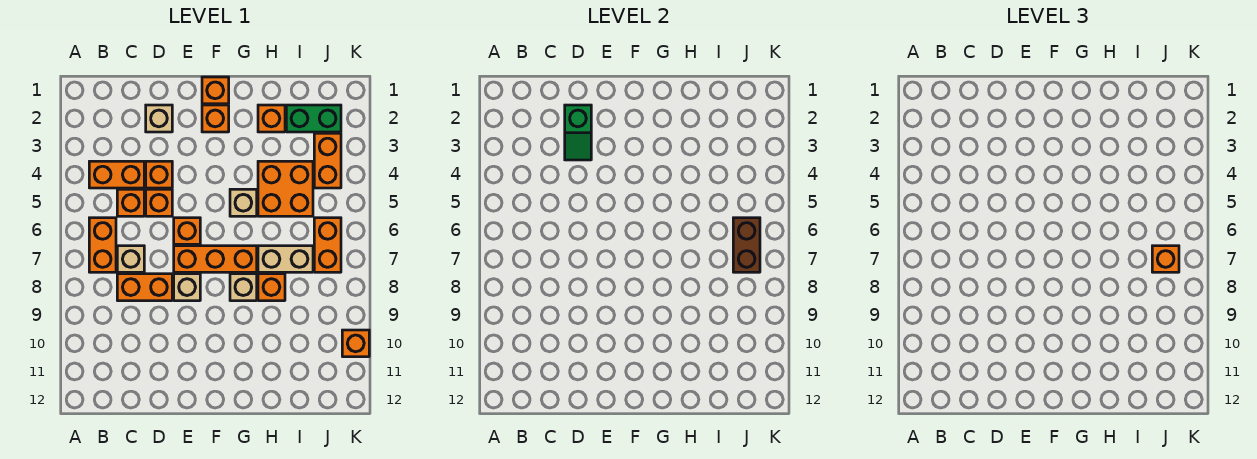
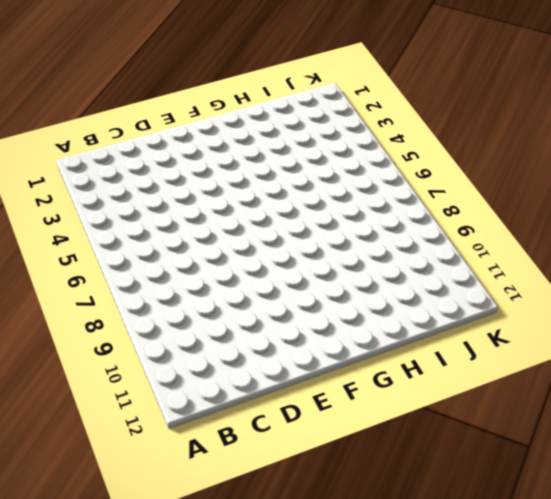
none -> orange brick B4:C4 level 1
none -> orange brick B6:B7 level 1
none -> orange brick C5 level 1

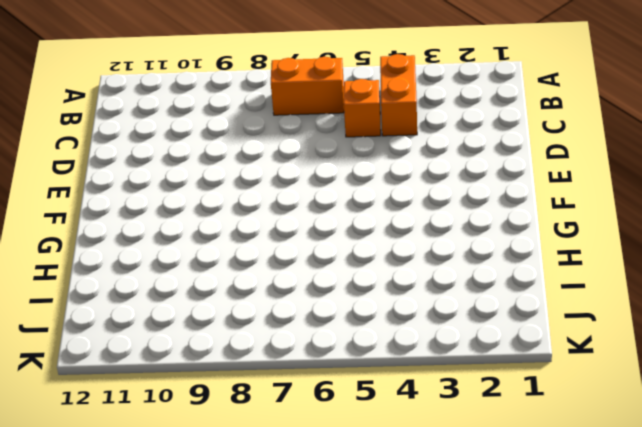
none -> tan brick C7 level 1
none -> orange brick C8:D8 level 1
none -> tan brick D2 level 1

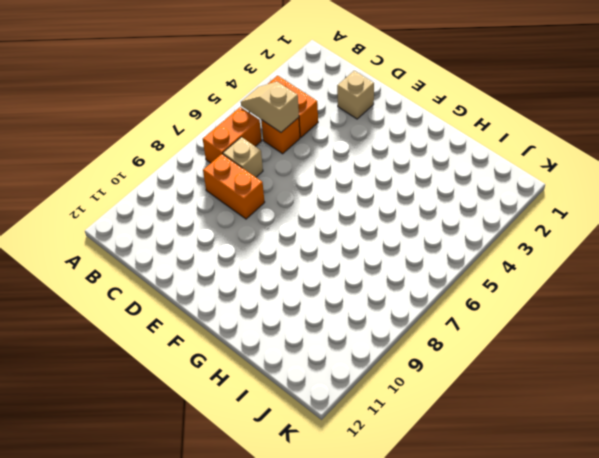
tan slope B5:C5 level 2 top C -> none
none -> orange brick D4 level 1
none -> orange brick D5 level 1
none -> orange brick E6 level 1

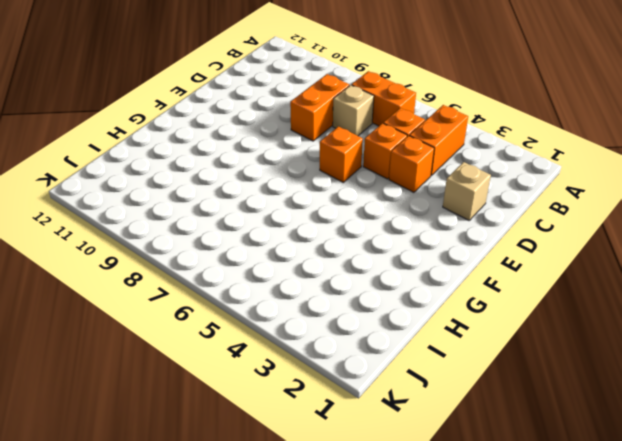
none -> orange brick E7:G7 level 1
none -> tan brick E8 level 1
none -> orange brick F1 level 1

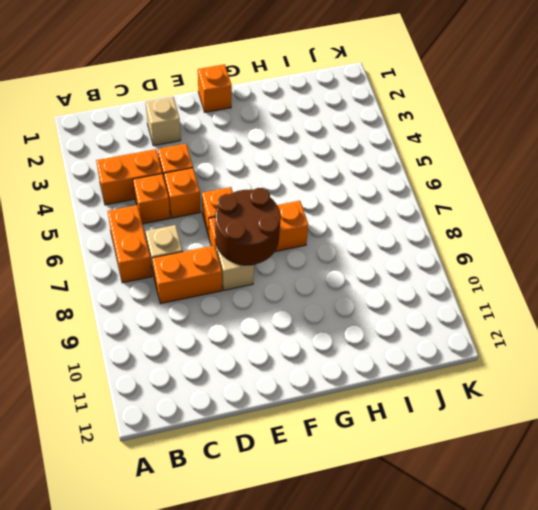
brown round brick E7:F8 level 2 -> none
none -> orange brick F2 level 1
none -> tan brick G5 level 1
none -> tan brick G8 level 1

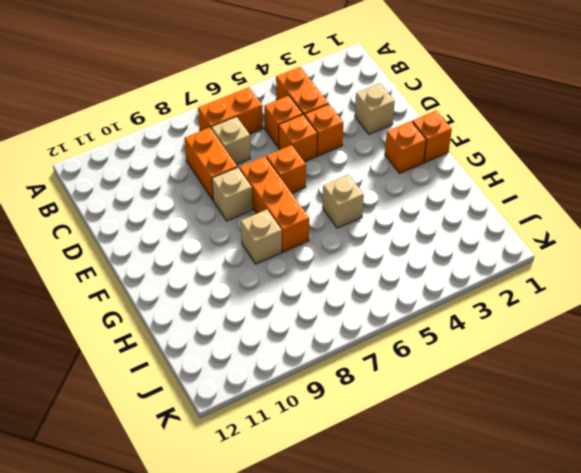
none -> orange brick H2 level 1
none -> orange brick H4:I5 level 1
none -> tan brick H7:I7 level 1

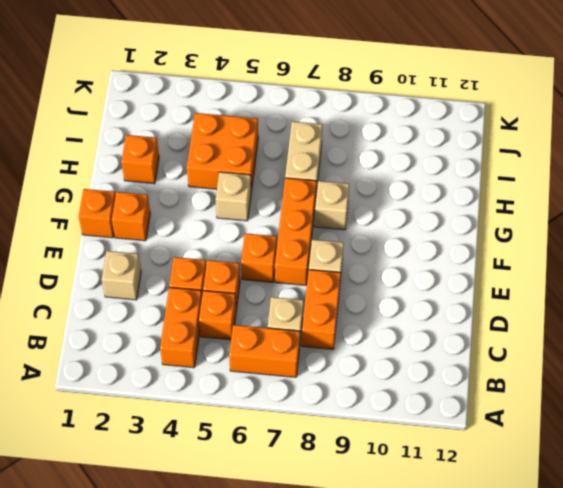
none -> orange brick H8 level 1
none -> green brick I2:J2 level 1
none -> orange brick J3:J4 level 1

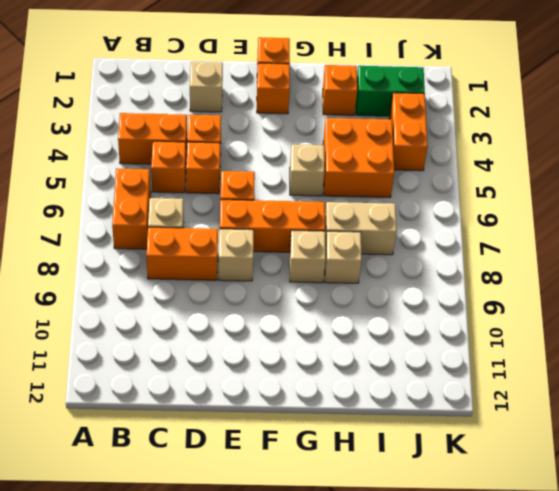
tan brick H8 level 1 -> orange brick H8 level 1
none -> orange brick J6:J7 level 1
none -> orange brick K10 level 1
none -> green slope D2:D3 level 2 top 2

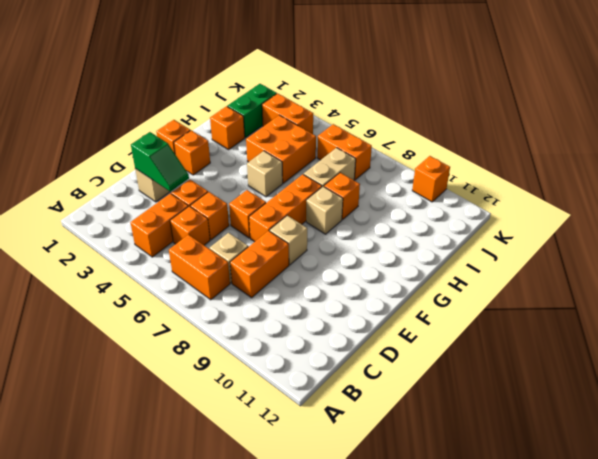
none -> brown brick J6:J7 level 2
none -> orange brick J7 level 3

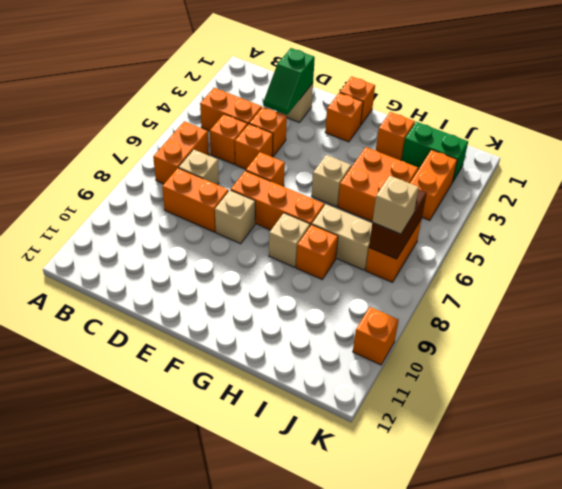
tan brick J7 level 3 -> orange brick J7 level 3

